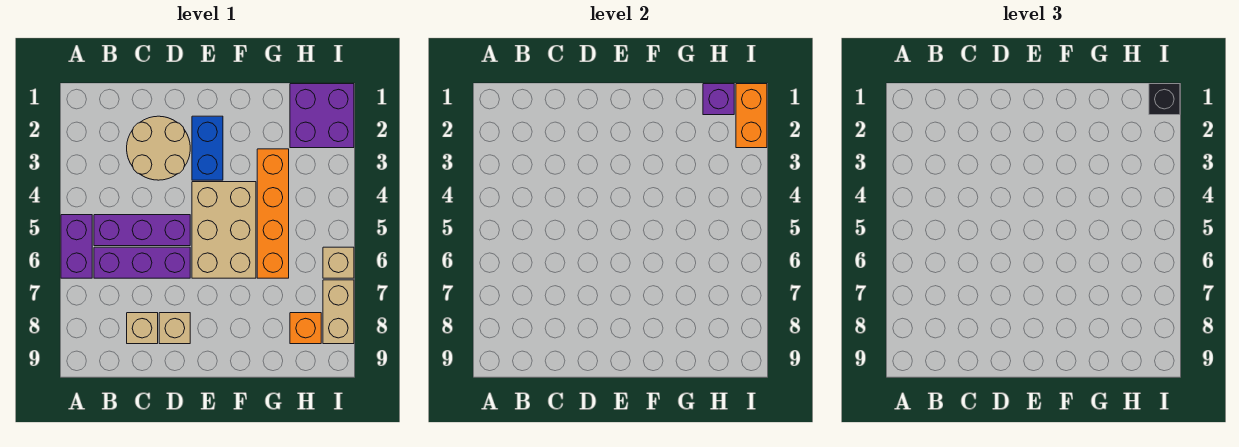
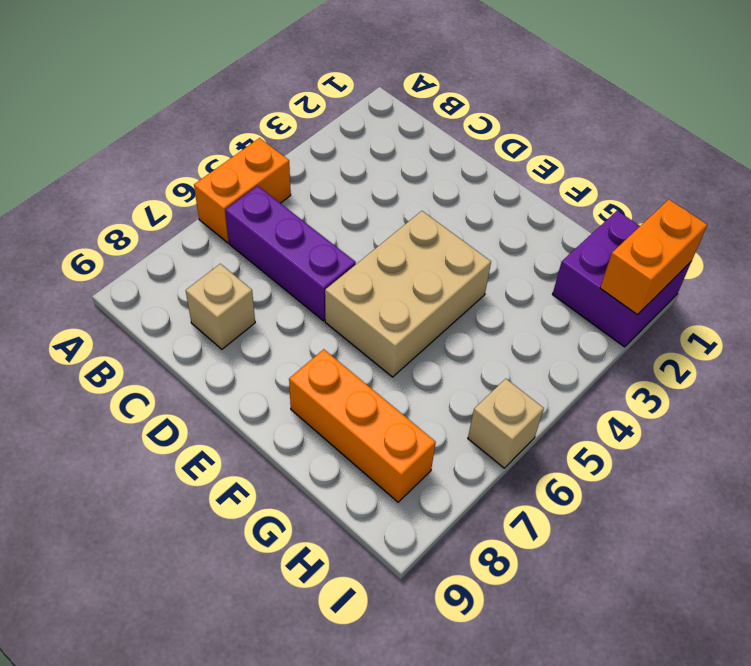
orange brick A5:A6 level 1 -> purple brick A5:A6 level 1
orange brick F8:H8 level 1 -> orange brick H8 level 1
none -> purple brick B5:D5 level 1
none -> tan round brick C2:D3 level 1
none -> tan brick D8 level 1

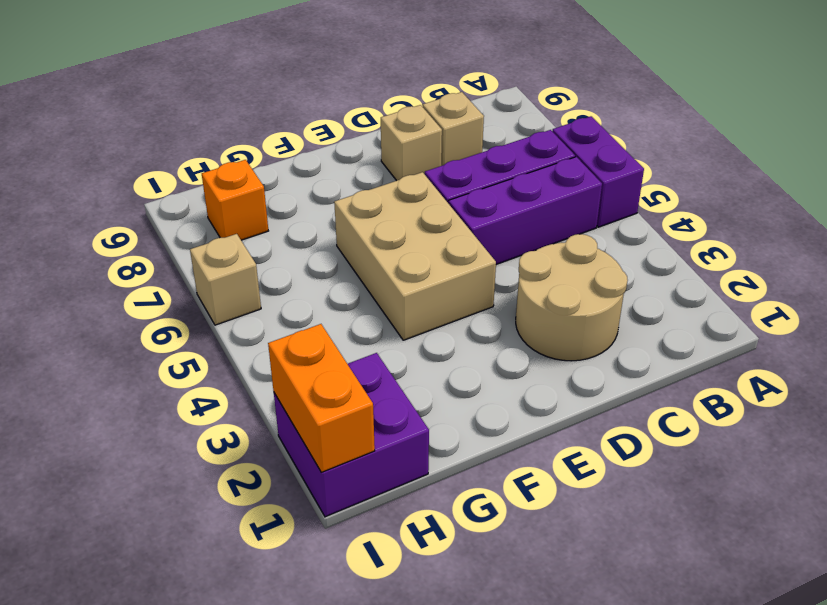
none -> blue brick E2:E3 level 1
none -> orange brick G3:G6 level 1
none -> tan brick I7:I8 level 1

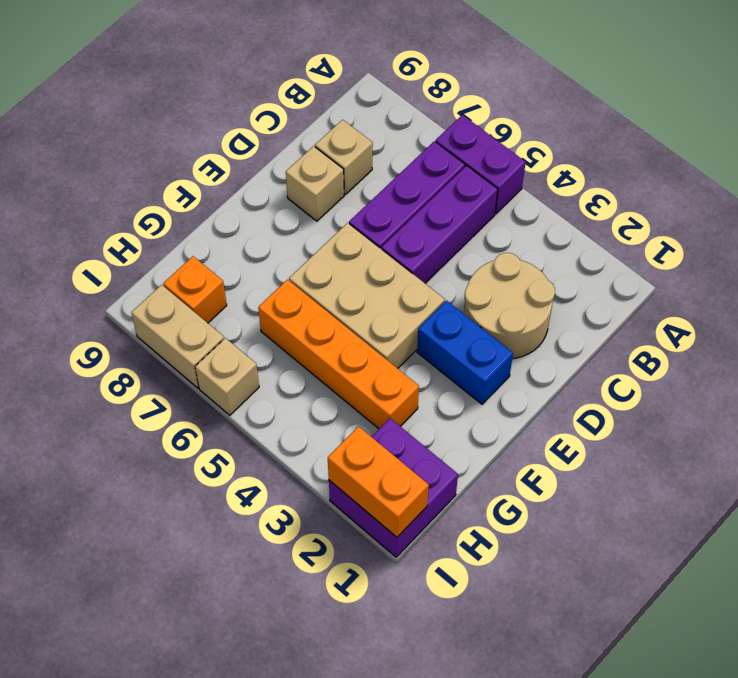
none -> purple brick H1 level 2
none -> black brick I1 level 3

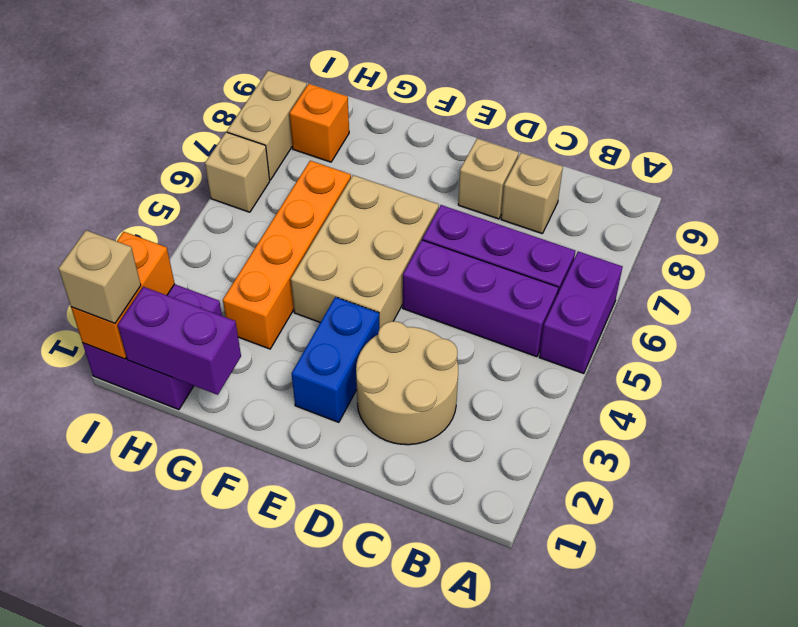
purple brick G1:H1 level 2 -> purple brick H1 level 2
tan brick I1 level 3 -> black brick I1 level 3

